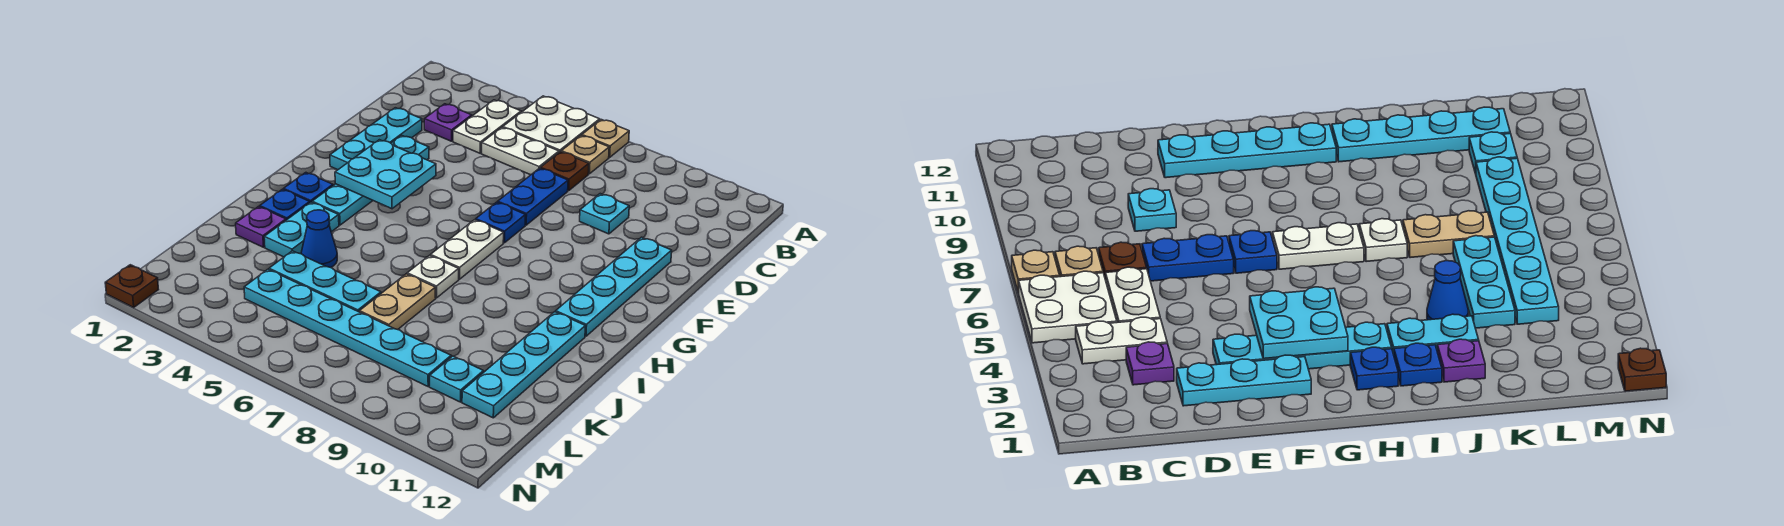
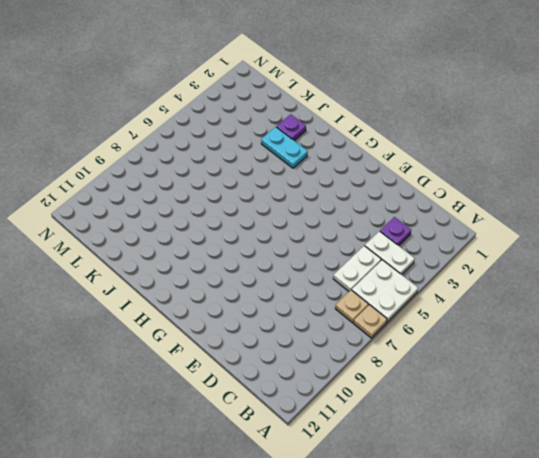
none -> brown plate C7 level 1
none -> cyan plate D2:F2 level 1
none -> blue plate D7:E7 level 1

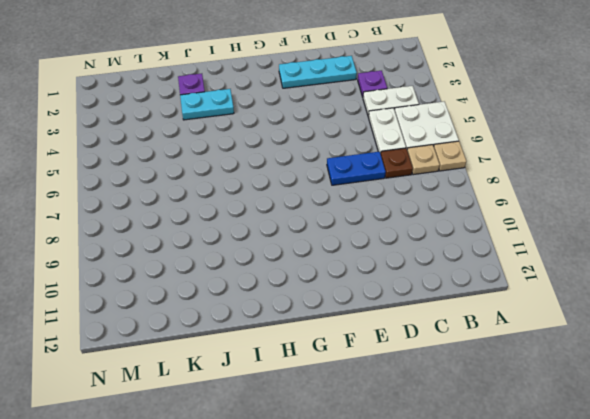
none -> cyan plate D9 level 1
none -> cyan plate E3:H3 level 1
none -> cyan plate E11:H11 level 1

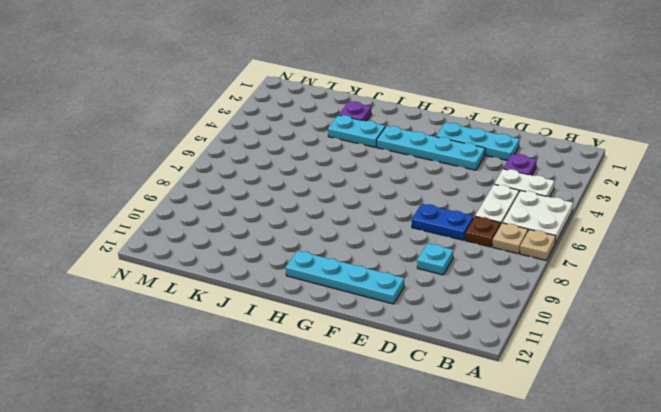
none -> blue plate F7 level 1
none -> white plate G7:H7 level 1
none -> blue plate H2 level 1

